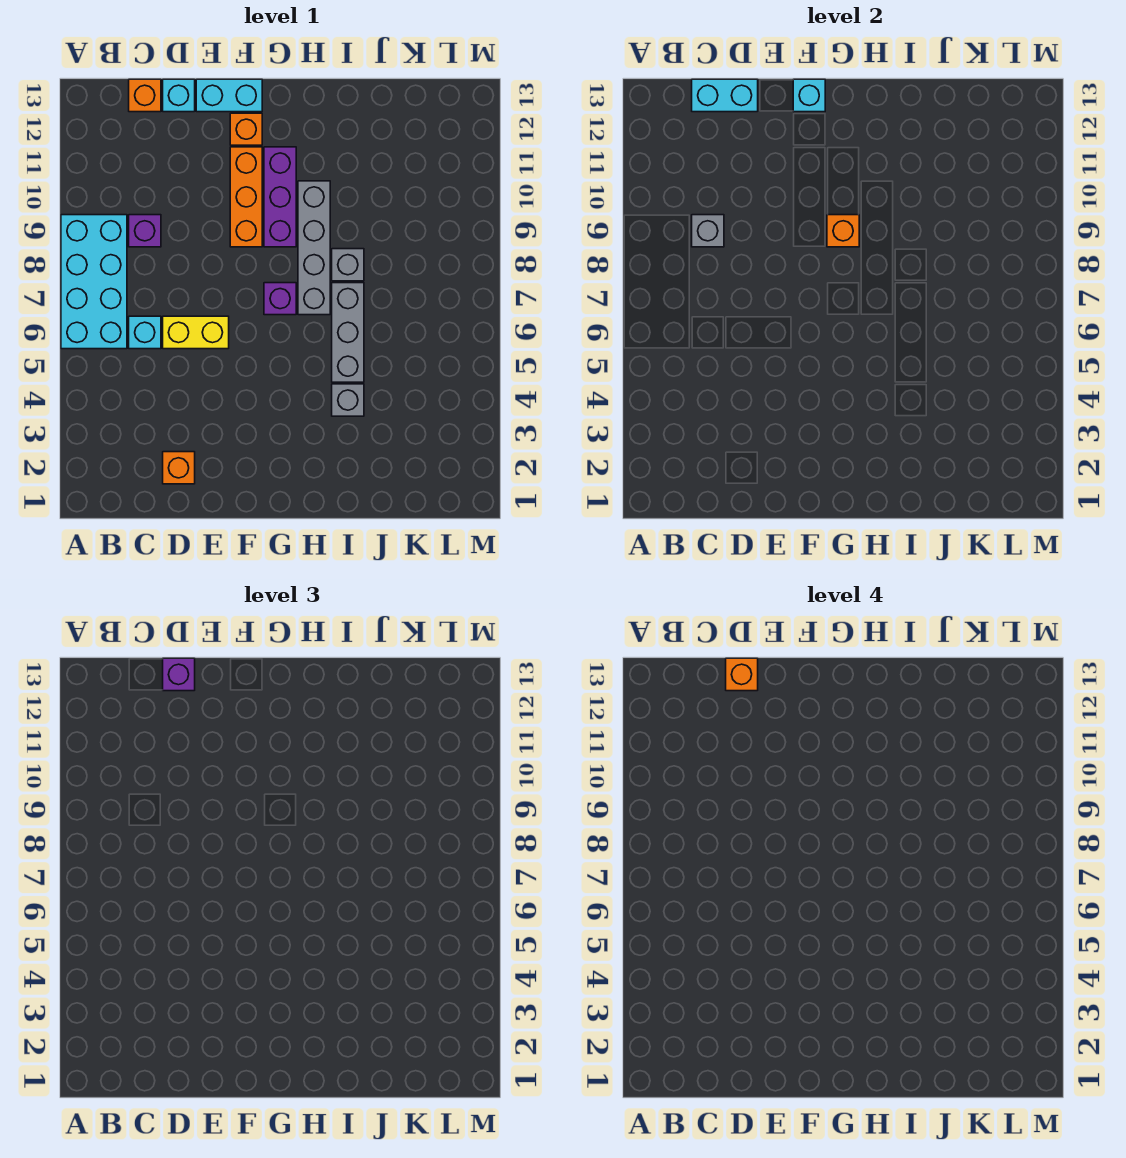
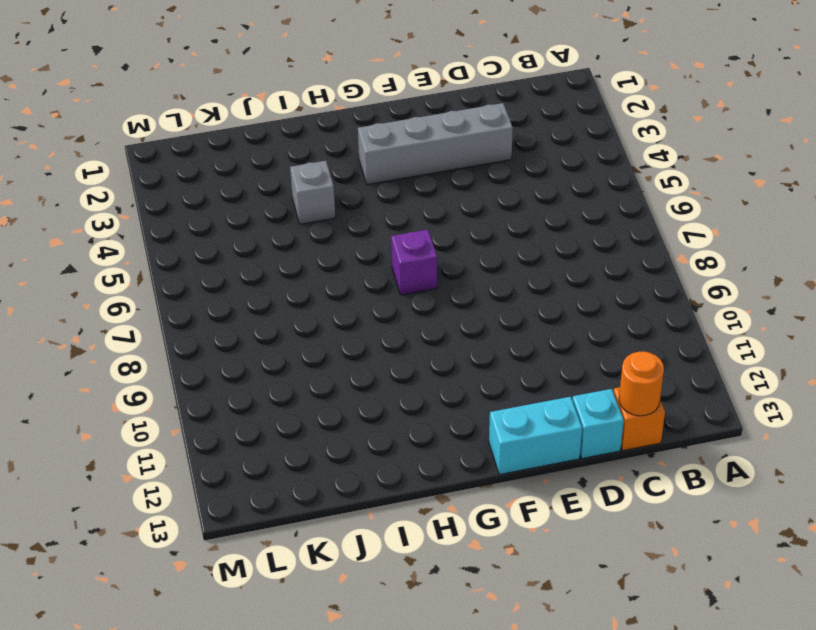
orange round brick C13 level 2 -> cyan brick C13:D13 level 2
grey brick D3:G3 level 1 -> grey brick H7:H10 level 1
none -> cyan brick A6:B9 level 1
none -> cyan brick C6 level 1
none -> purple brick C9 level 1

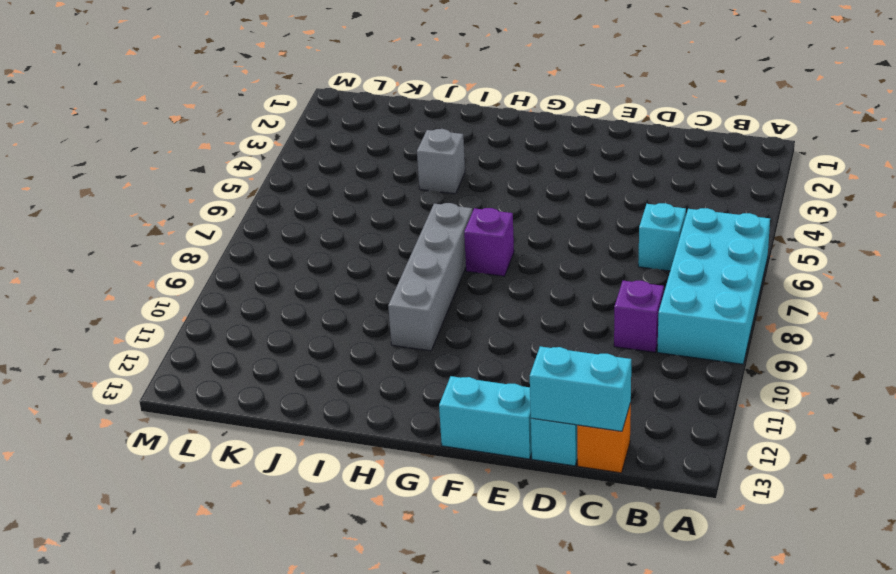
none -> orange brick D2 level 1
none -> yellow brick D6:E6 level 1
none -> orange brick F9:F11 level 1

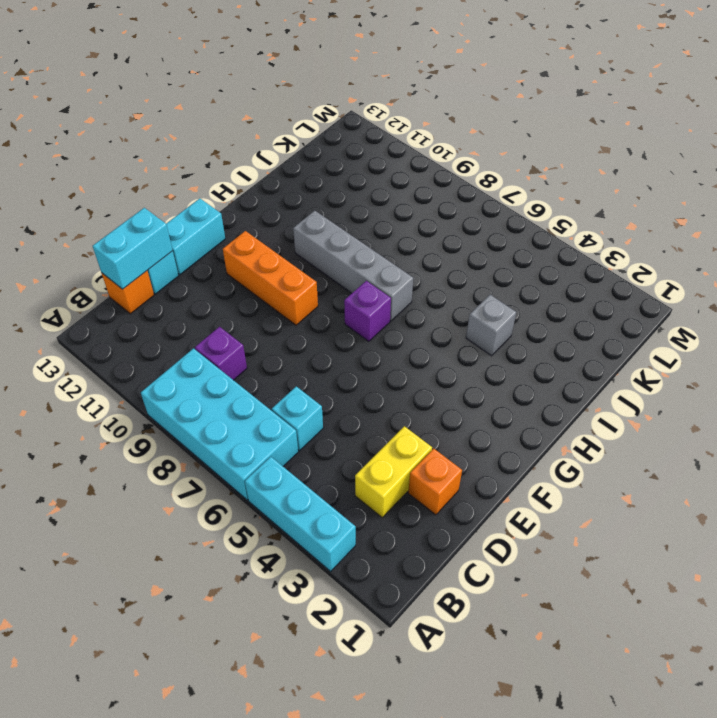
cyan brick A3:A5 level 1 -> none
yellow brick C3:D3 level 1 -> yellow brick D6:E6 level 1
none -> orange brick F12 level 1
none -> purple brick G9:G11 level 1
none -> grey brick I5:I7 level 1

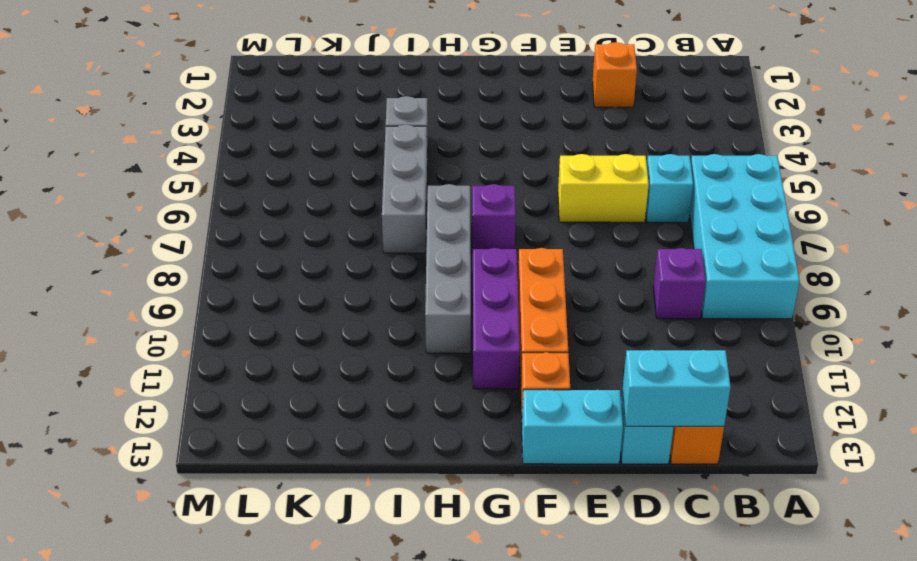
none -> grey brick I8 level 1
none -> grey brick C9 level 2
none -> cyan brick F13 level 2

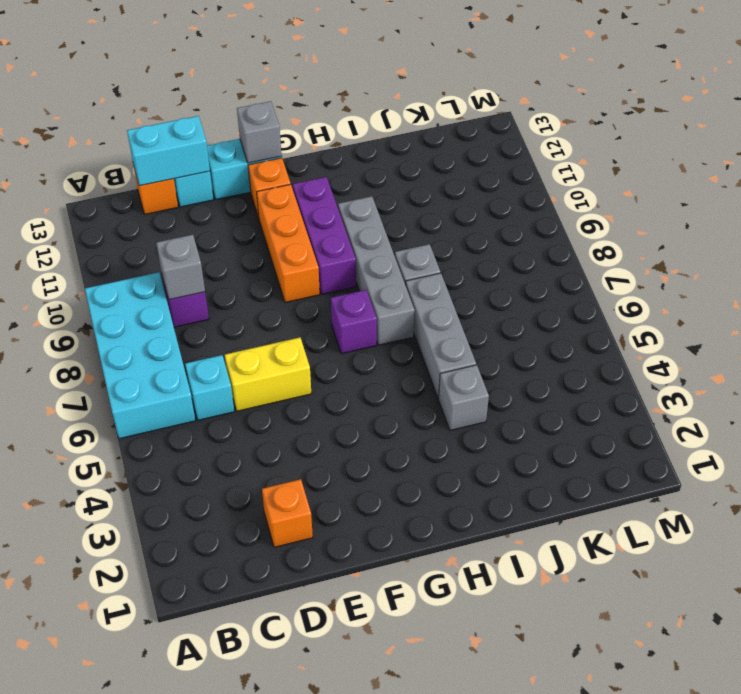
grey brick F13 level 2 -> cyan brick F13 level 2
none -> orange brick G9 level 2
none -> purple brick D13 level 3
none -> orange brick D13 level 4

